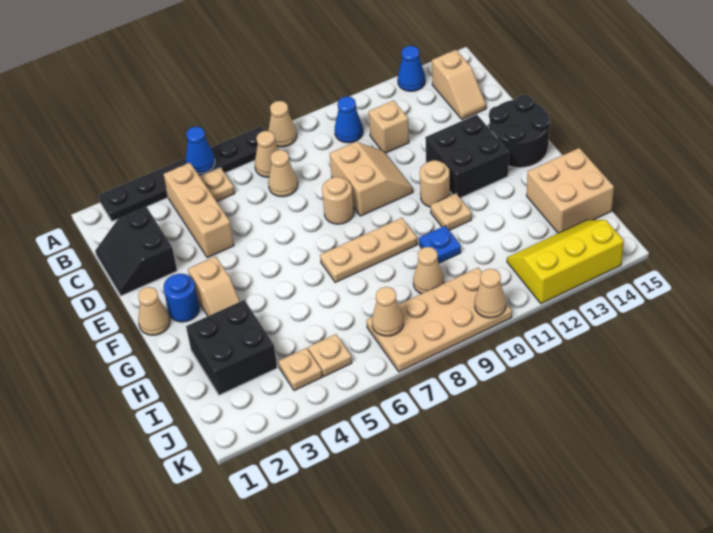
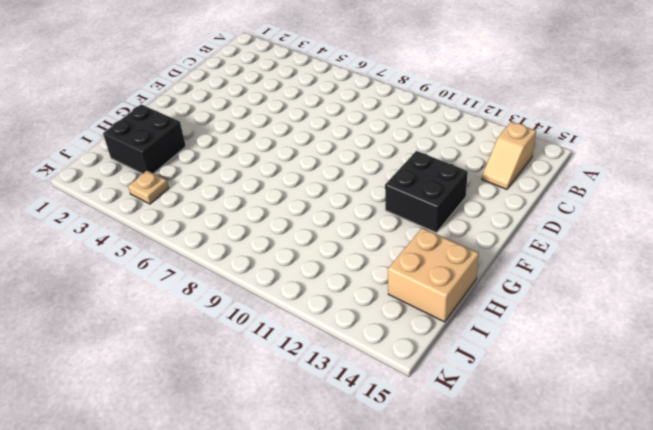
none -> black plate A2:A7 level 1
none -> tan cone A8 level 1
none -> blue cone A13 level 1
none -> tan brick B4:D4 level 1

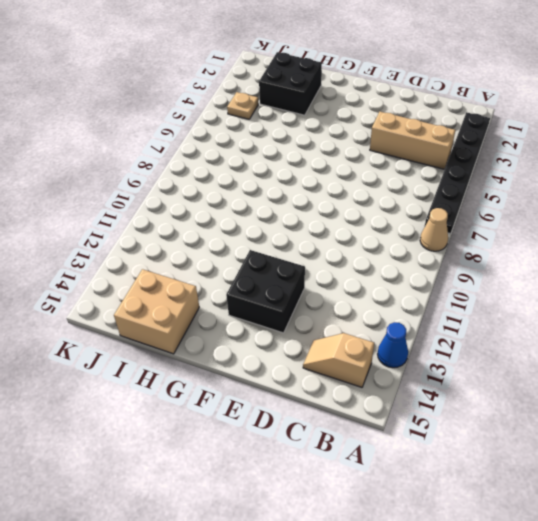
none -> tan plate B5 level 1
none -> tan cone B7 level 1
none -> blue cone B10 level 1
none -> black slope C1:D2 level 1 top 2

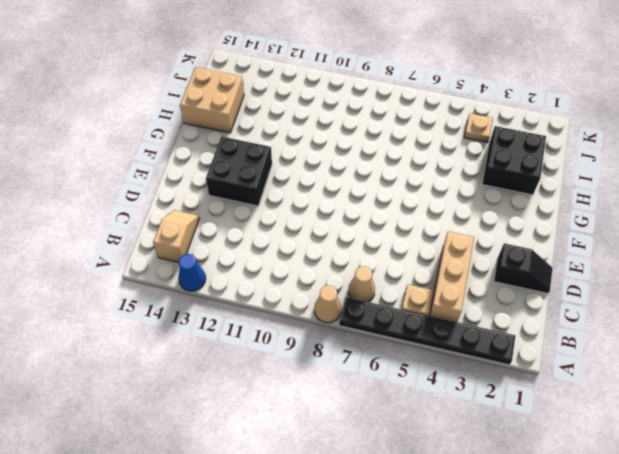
black slope D1:D2 level 1 top 2 -> black slope C1:D2 level 1 top 2
none -> blue cone B10 level 1
none -> tan cone C7 level 1
none -> tan brick C11 level 1
none -> tan slope D9:E10 level 1 top 9

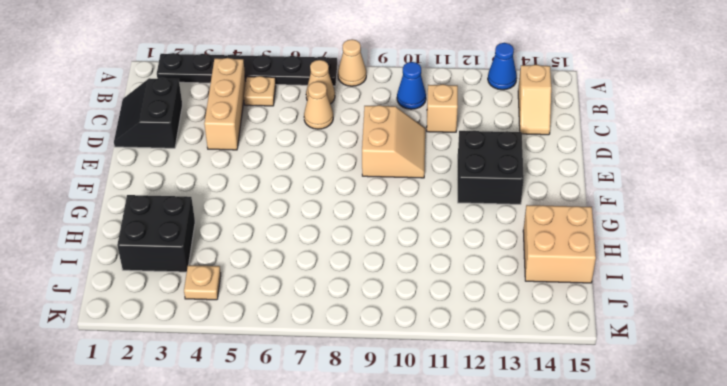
none -> tan round brick E8 level 1
none -> black round brick E14:F15 level 1
none -> tan cone F1 level 1
none -> blue round brick F2 level 1

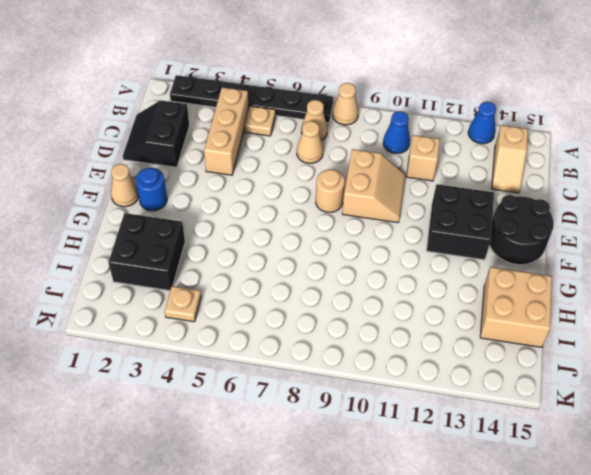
none -> tan slope F3:G3 level 1 top F
none -> tan round brick F11 level 1
none -> tan plate G7:G9 level 1
none -> tan plate G11 level 1

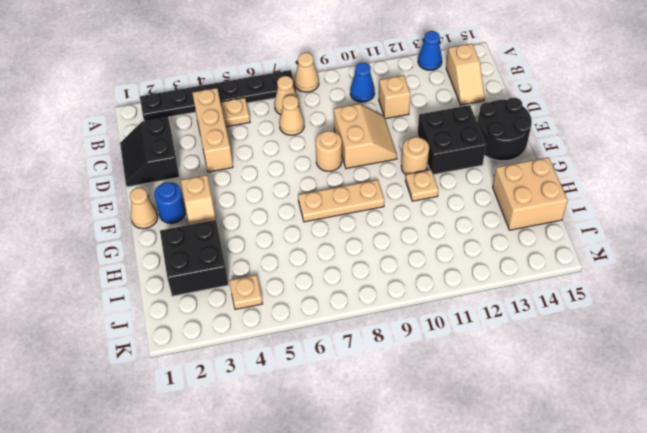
none -> blue plate H10 level 1
none -> tan cone I9 level 1
none -> tan plate J5 level 1
none -> tan plate J7:K10 level 1

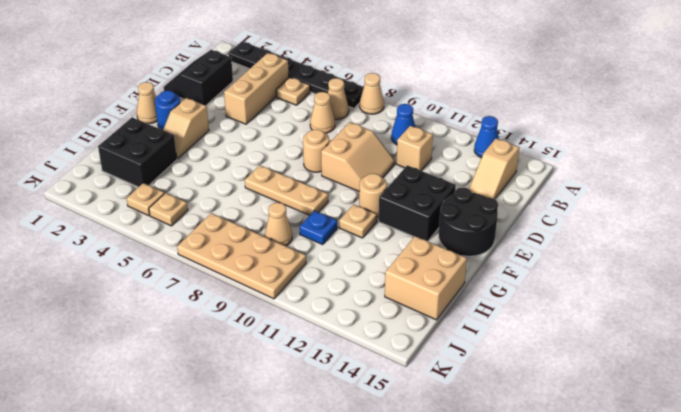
none -> yellow slope J12:K14 level 1 top K
none -> blue cone A5 level 2
none -> tan cone J7 level 2
none -> tan cone K10 level 2

